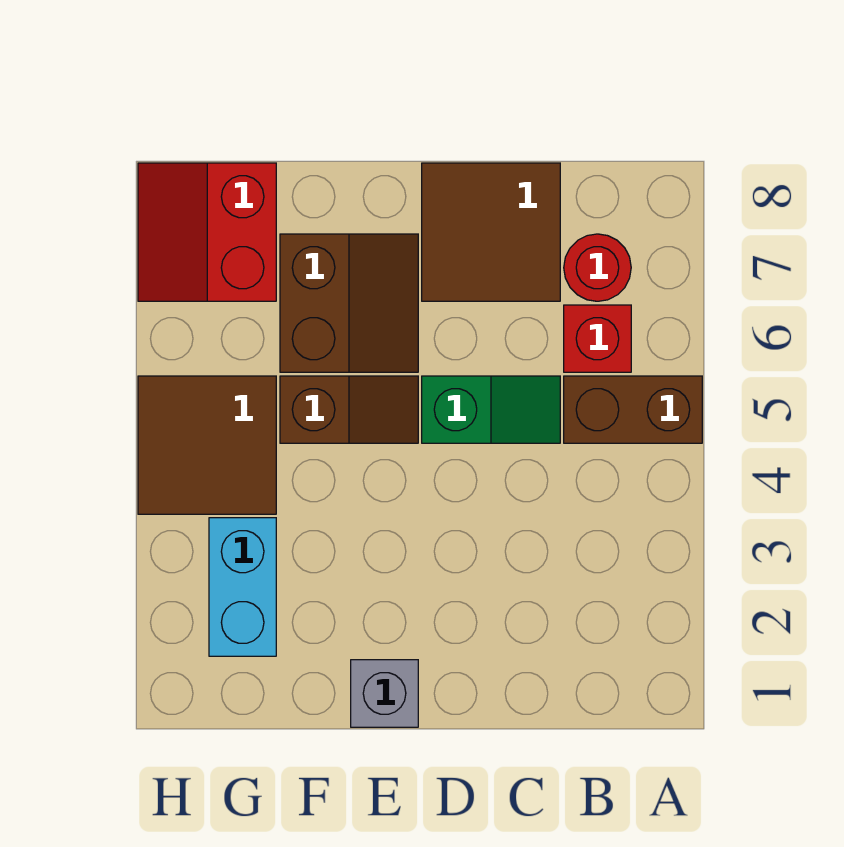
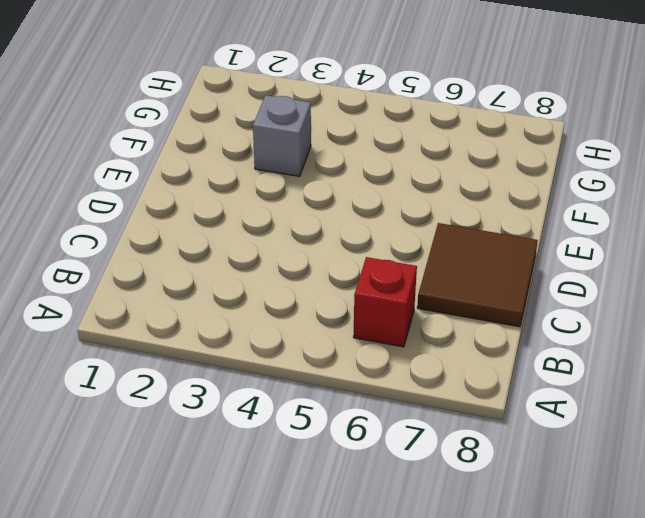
grey brick F3 level 1 -> grey brick E1 level 1
none -> brown brick A5:B5 level 1
none -> red round brick B7 level 1

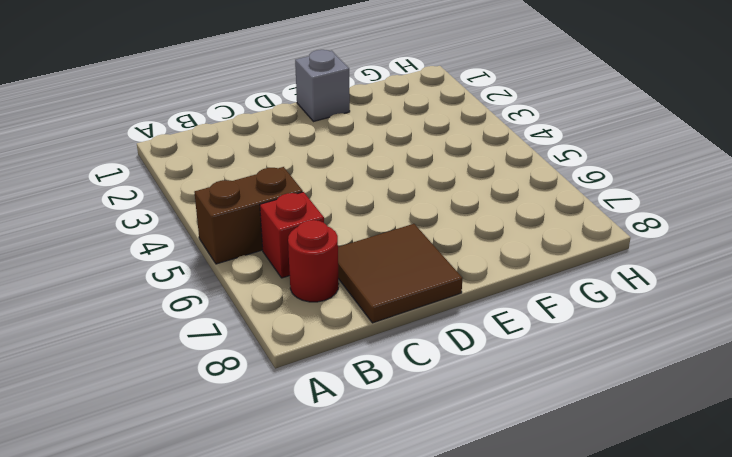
none -> green slope C5:D5 level 1 top D
none -> brown slope E5:F5 level 1 top F

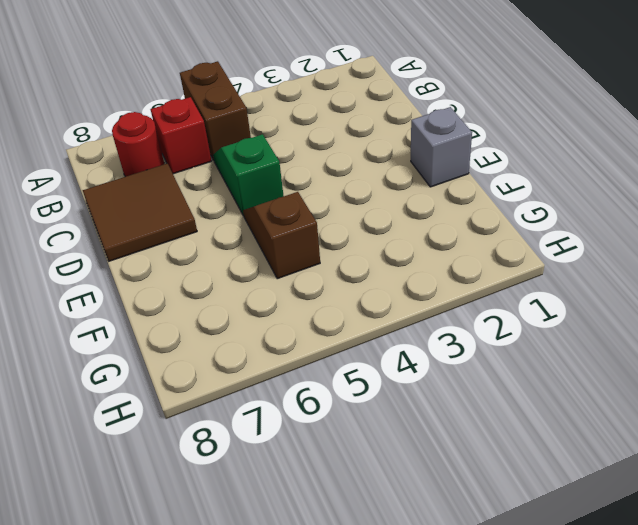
none -> brown slope E6:F7 level 1 top F
none -> cyan brick G2:G3 level 1

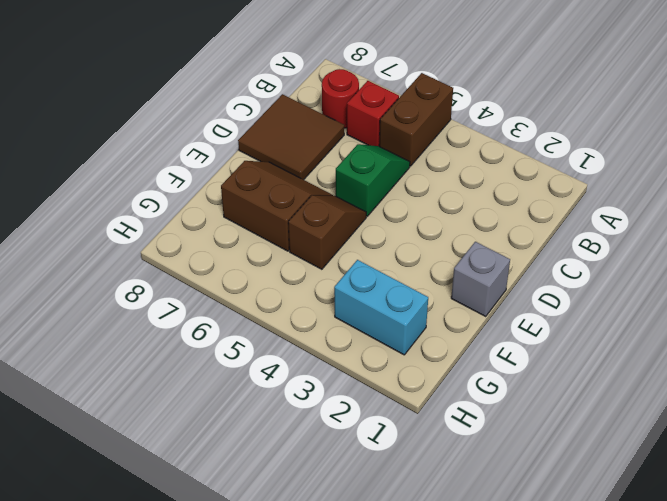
none -> brown tile G4:H5 level 1
none -> red slope G7:H8 level 1 top G

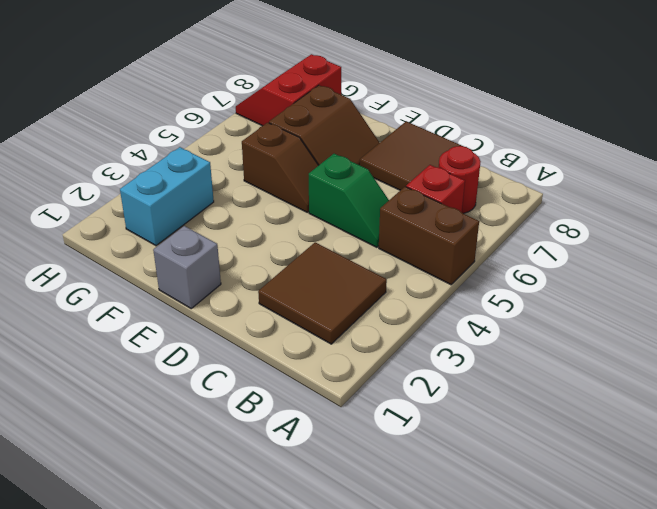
brown tile B2:C3 level 1 -> brown tile G4:H5 level 1

